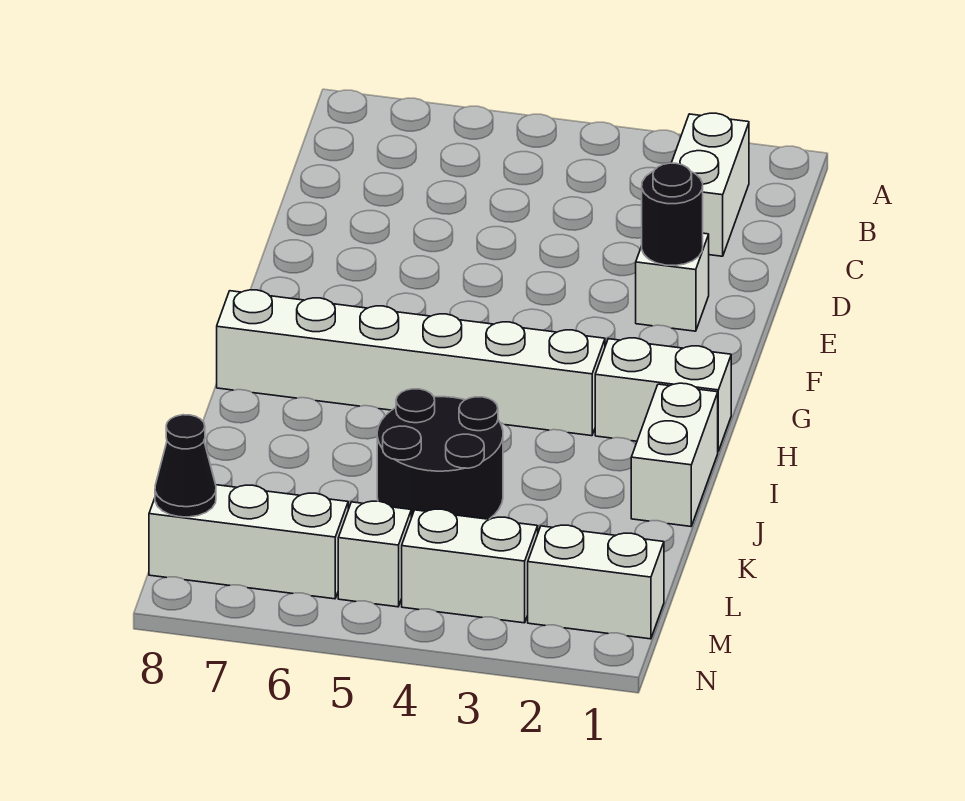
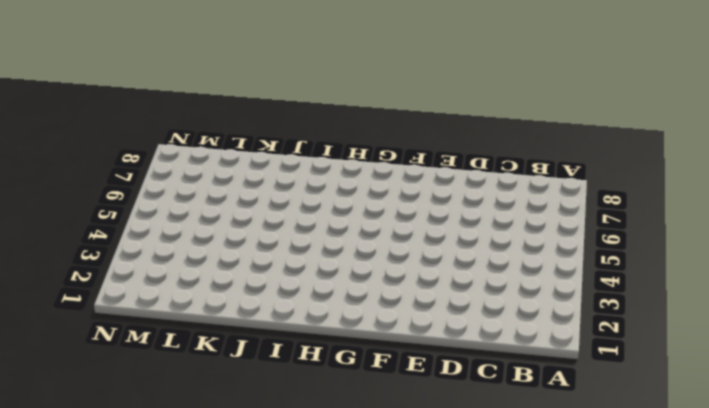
none -> white brick B2:C2 level 1
none -> white brick E2 level 1
none -> white brick H1:H2 level 1

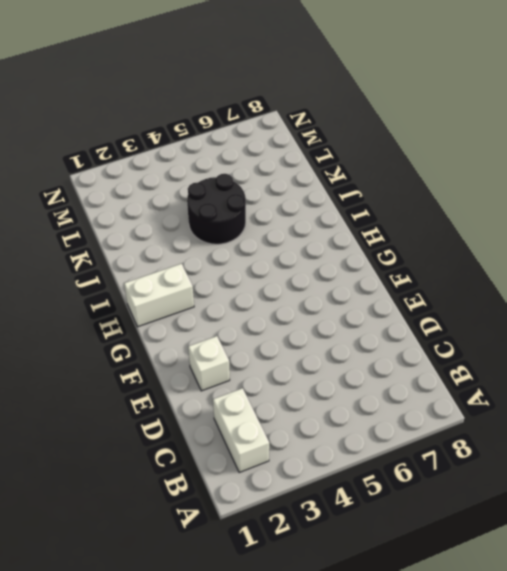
none -> white brick H3:H8 level 1
none -> white brick I1:J1 level 1
none -> white brick M1:M2 level 1

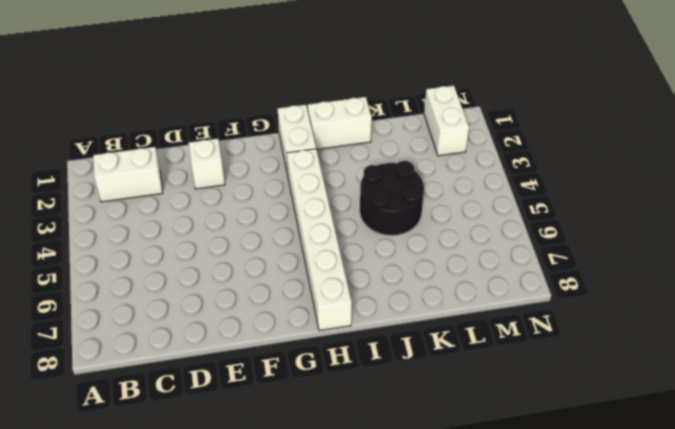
none -> white brick M3:M4 level 1
none -> white brick M5 level 1
none -> white brick M6:M8 level 1

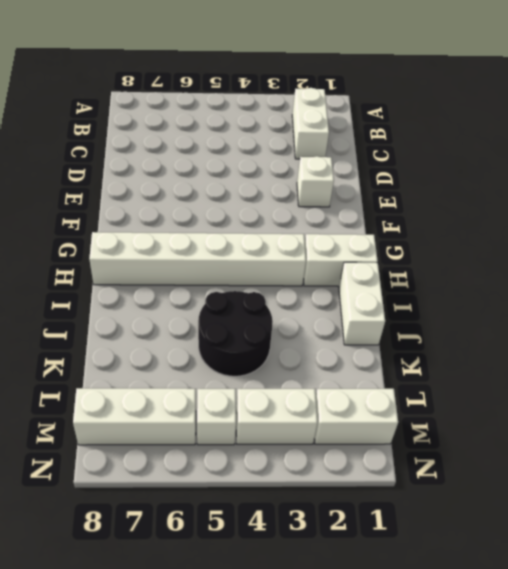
none -> black round brick E2 level 2
none -> black cone M8 level 2

